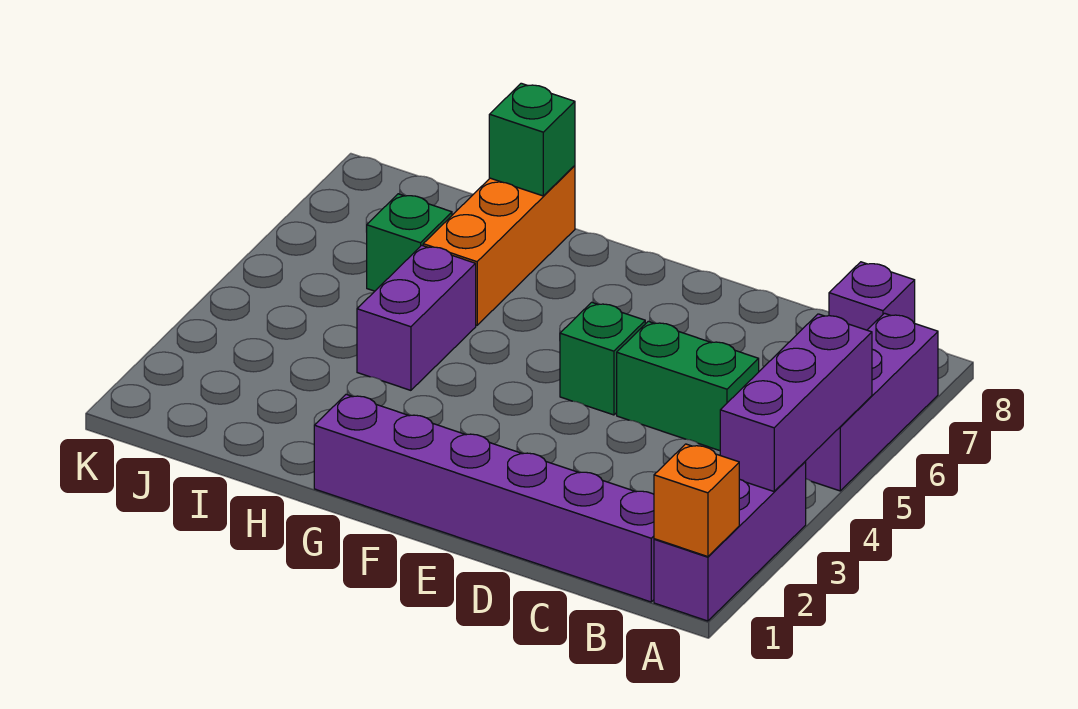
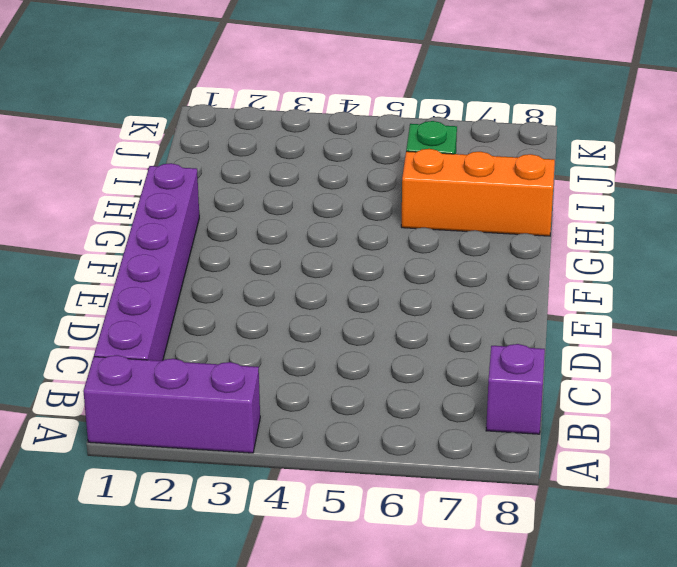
none -> purple brick A5:A7 level 1
none -> green brick C5:D5 level 1
none -> green brick E5 level 1

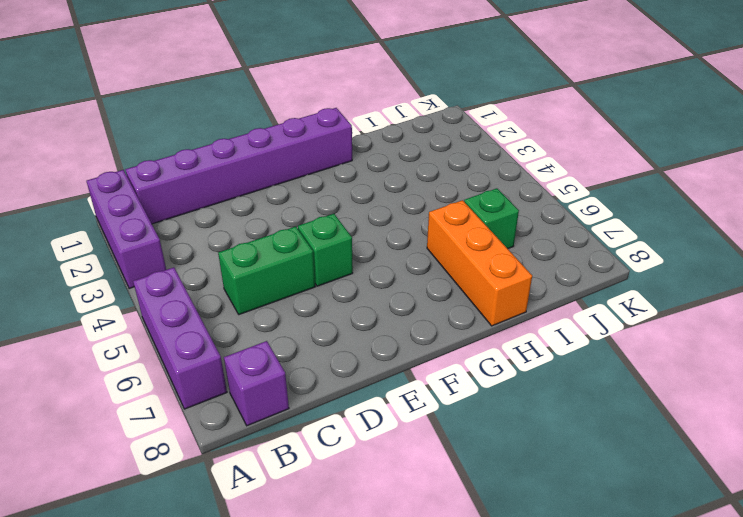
none -> purple brick H4:H5 level 1
none -> orange brick A1 level 2
none -> purple brick A3:A5 level 2

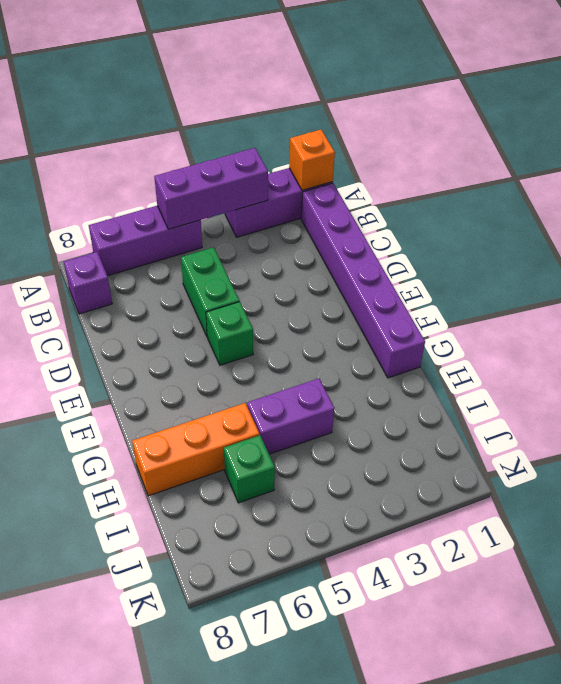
none -> green brick H8 level 2

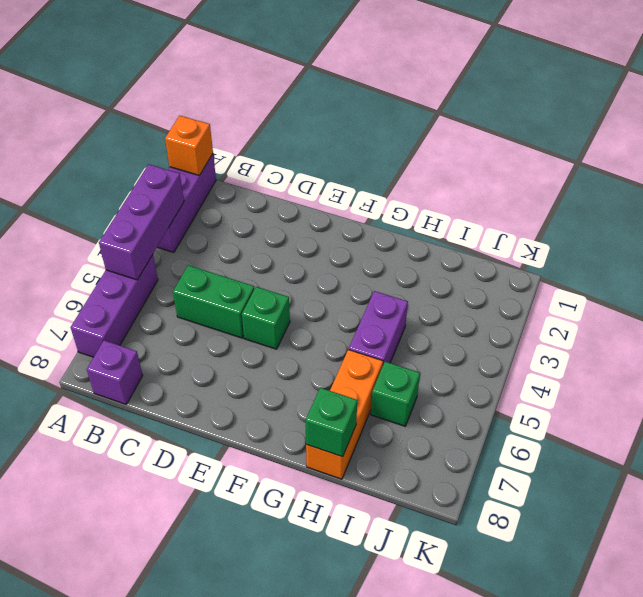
none -> purple brick B1:G1 level 1

